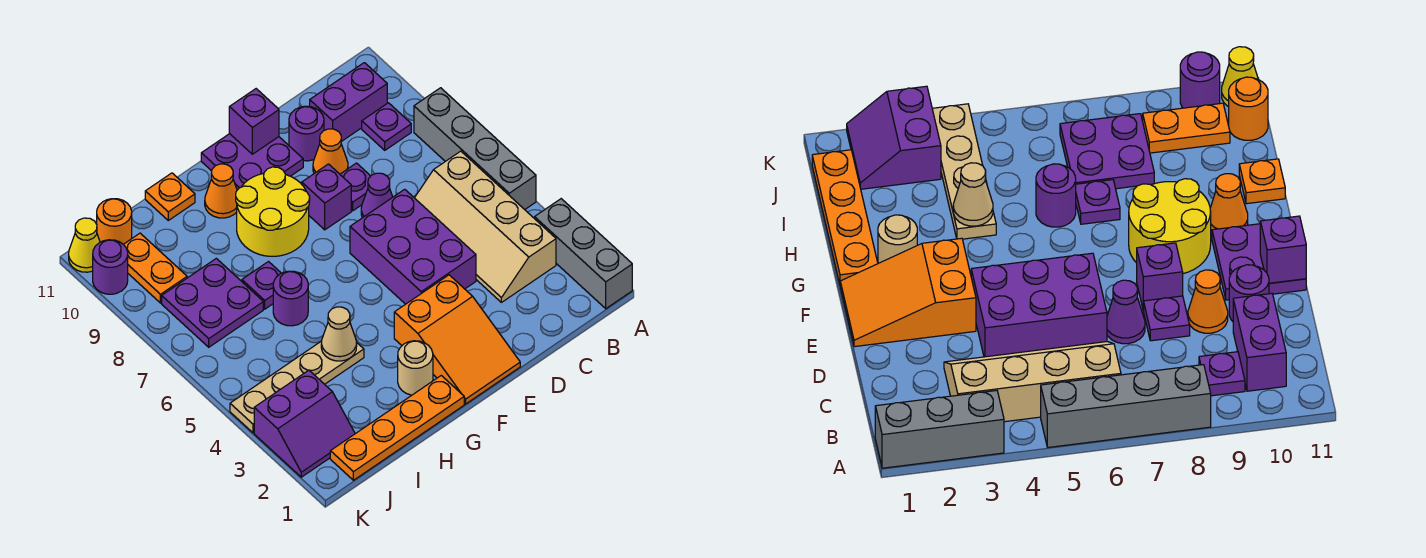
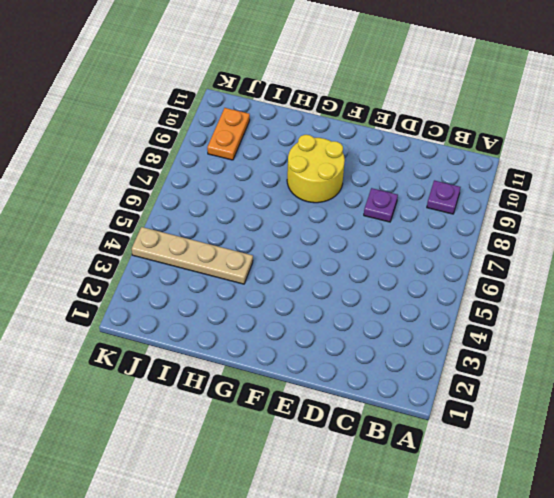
none -> grey brick A1:A3 level 1
none -> grey brick A5:A8 level 1
none -> tan slope B3:C6 level 1 top B

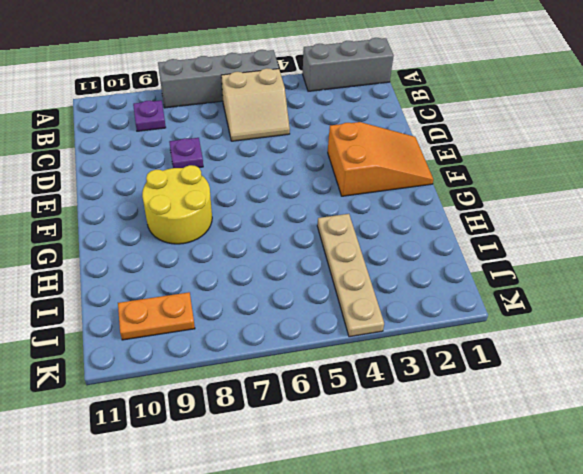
tan slope B5:C6 level 1 top B -> tan slope B3:C6 level 1 top B
none -> purple brick B10:C10 level 1
none -> purple brick D4:E6 level 1
none -> purple cone D7 level 1

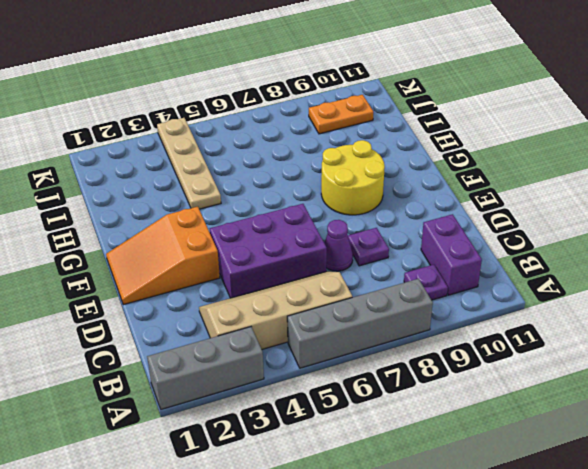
none -> orange cone D9 level 1
none -> purple round brick D10 level 1
none -> purple brick E8 level 1

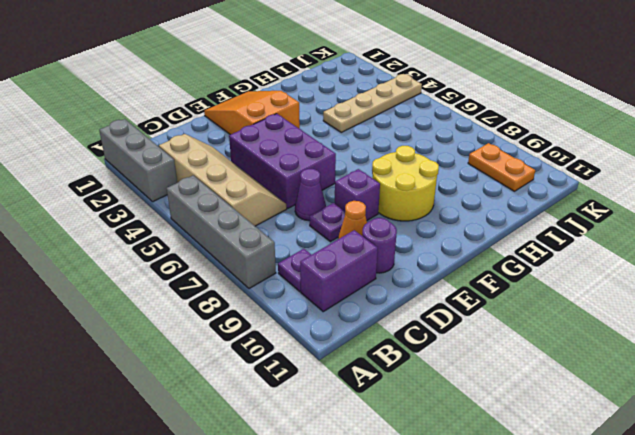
none -> purple plate E10:F11 level 1
none -> orange plate G1:J1 level 1
none -> tan round brick G2 level 1

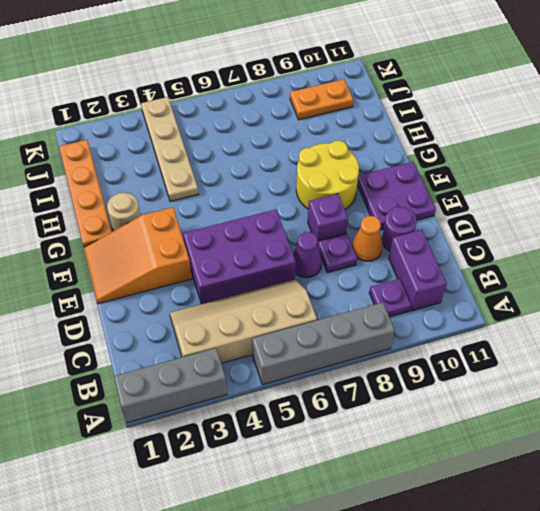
none -> orange cone G10 level 1
none -> purple round brick H6 level 1
none -> purple plate H7 level 1

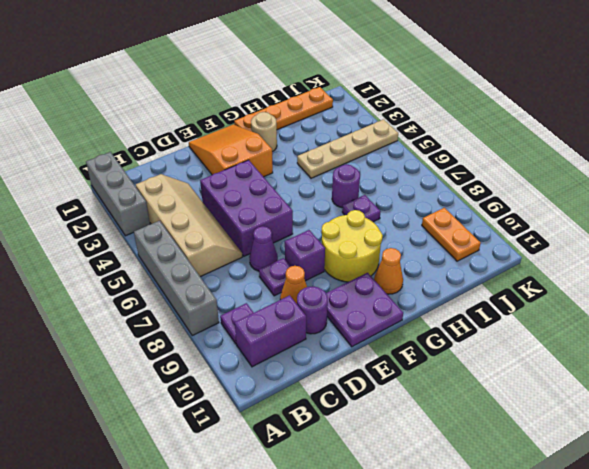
none -> orange plate H11 level 1
none -> purple plate I7:J8 level 1
none -> purple slope J2:K3 level 1 top 3

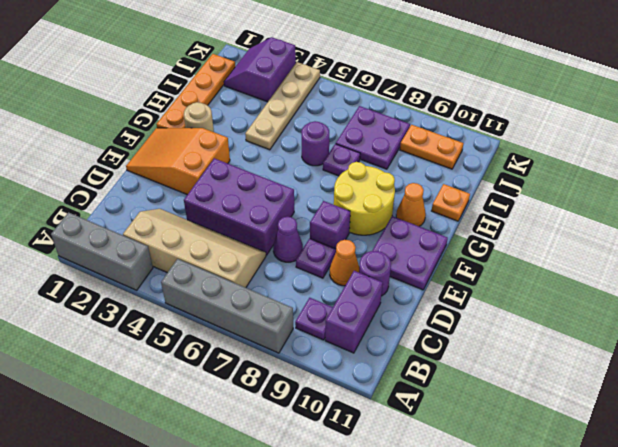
none -> orange round brick J11 level 1
none -> purple round brick K10 level 1
none -> yellow cone K11 level 1

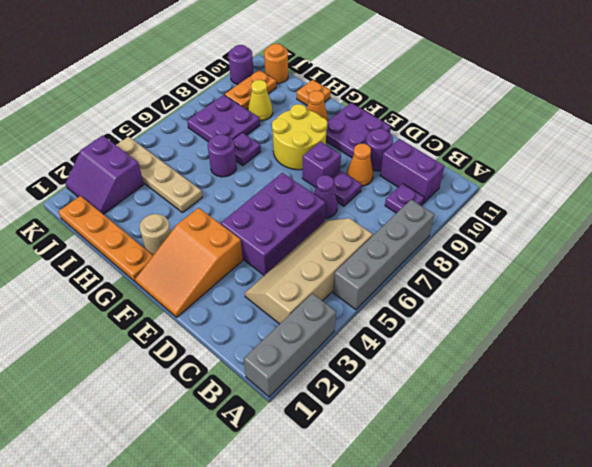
yellow cone I9 level 1 -> yellow cone K11 level 1
none -> purple brick E11 level 2
none -> tan cone H4 level 2

